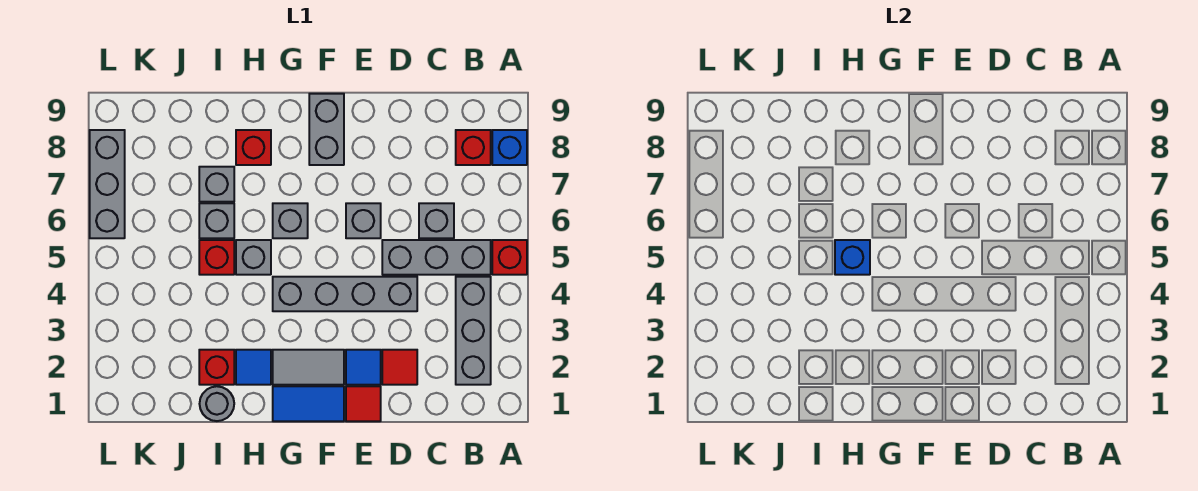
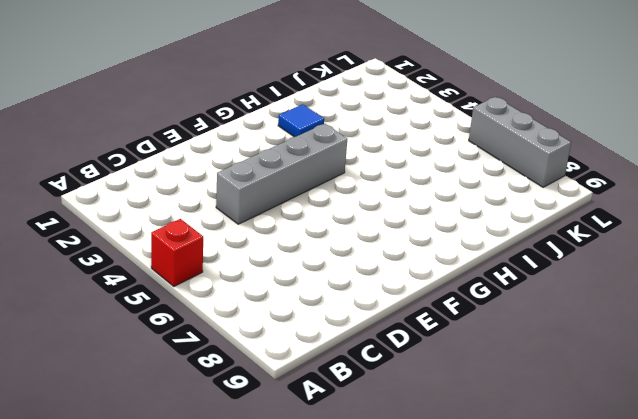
none -> blue brick A8 level 1
none -> grey brick B2:B4 level 1
none -> grey brick B5:D5 level 1

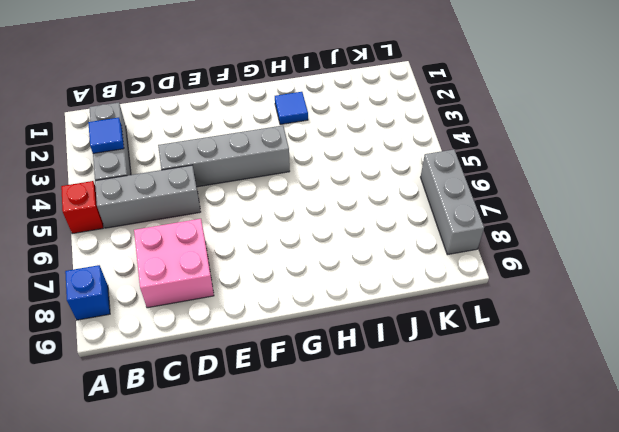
blue tile B3 level 2 -> blue tile E2 level 1
pink brick C7:D8 level 1 -> none
none -> red brick B8 level 1
none -> grey brick C6 level 1
none -> red tile D2 level 1

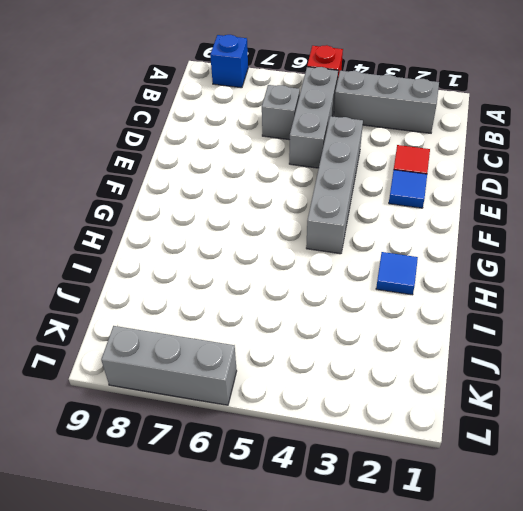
none -> red brick B8 level 1
none -> red tile E1 level 1
none -> grey brick E6 level 1

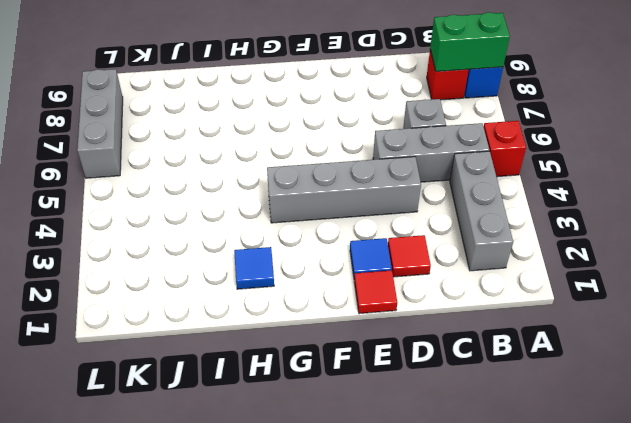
green brick A8:B8 level 2 -> none
none -> grey brick E6 level 1
none -> blue tile F1:G1 level 1
none -> grey tile F2:G2 level 1

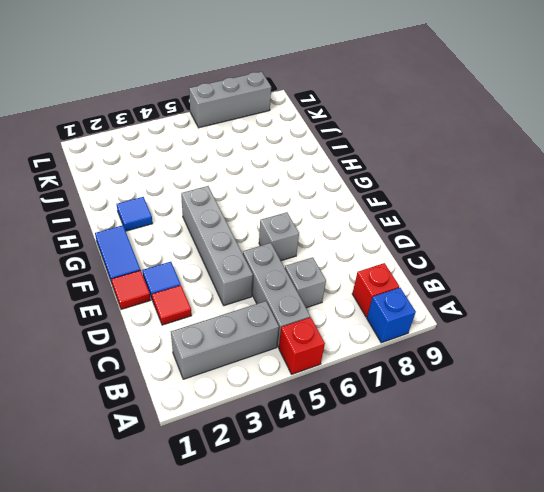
none -> grey tile F2:G2 level 1
none -> grey brick F8:F9 level 1
none -> grey brick G6 level 1

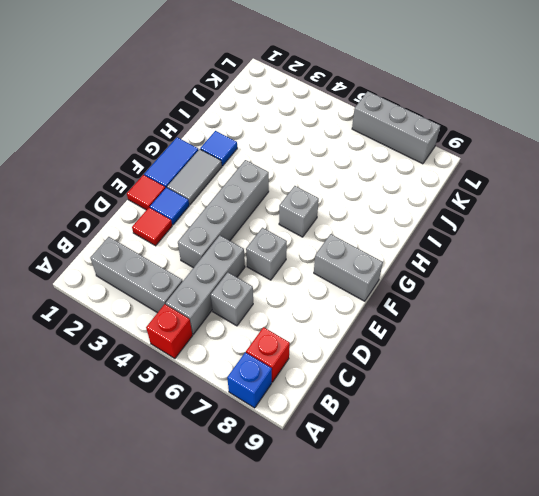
none -> grey brick H5 level 1
none -> red brick H8 level 1
none -> grey round brick I1 level 1

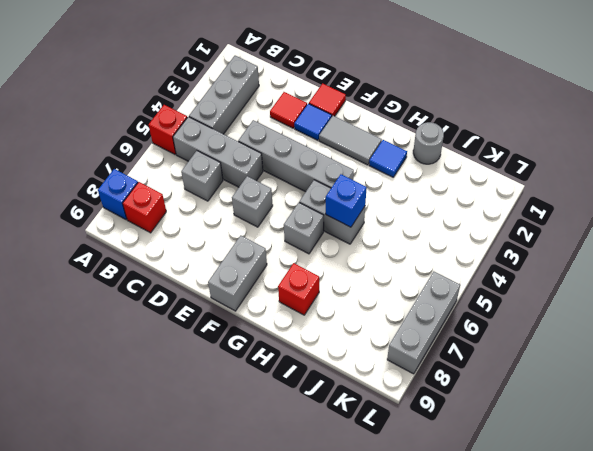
grey brick G5:H5 level 1 -> grey brick H5 level 1
none -> blue tile F1:G1 level 1
none -> red brick I2 level 1
none -> red brick I5 level 1

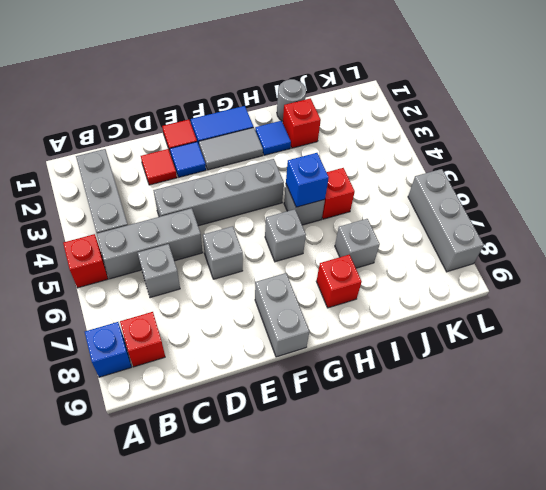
none -> grey brick I6 level 1

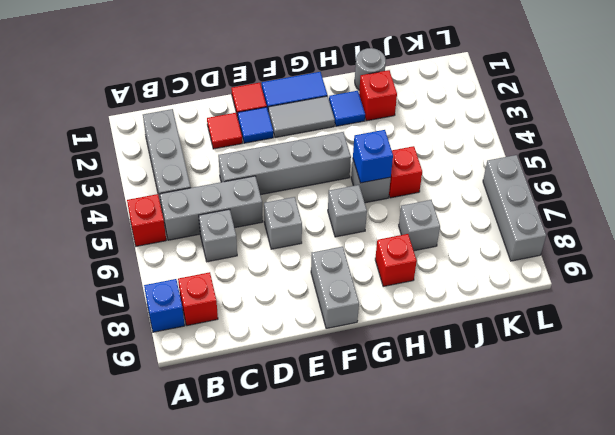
none -> grey brick I6 level 1

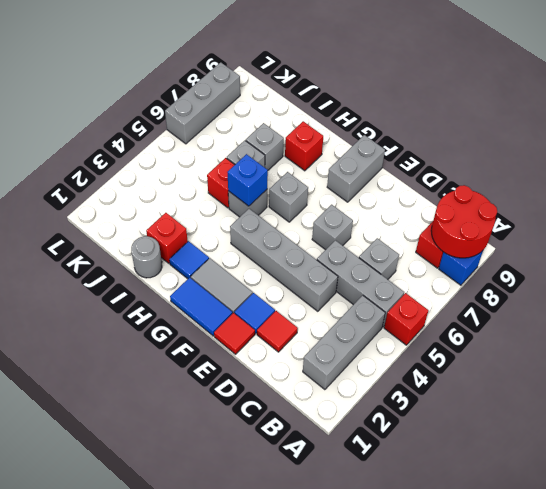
red round brick A8:B9 level 2 -> none

